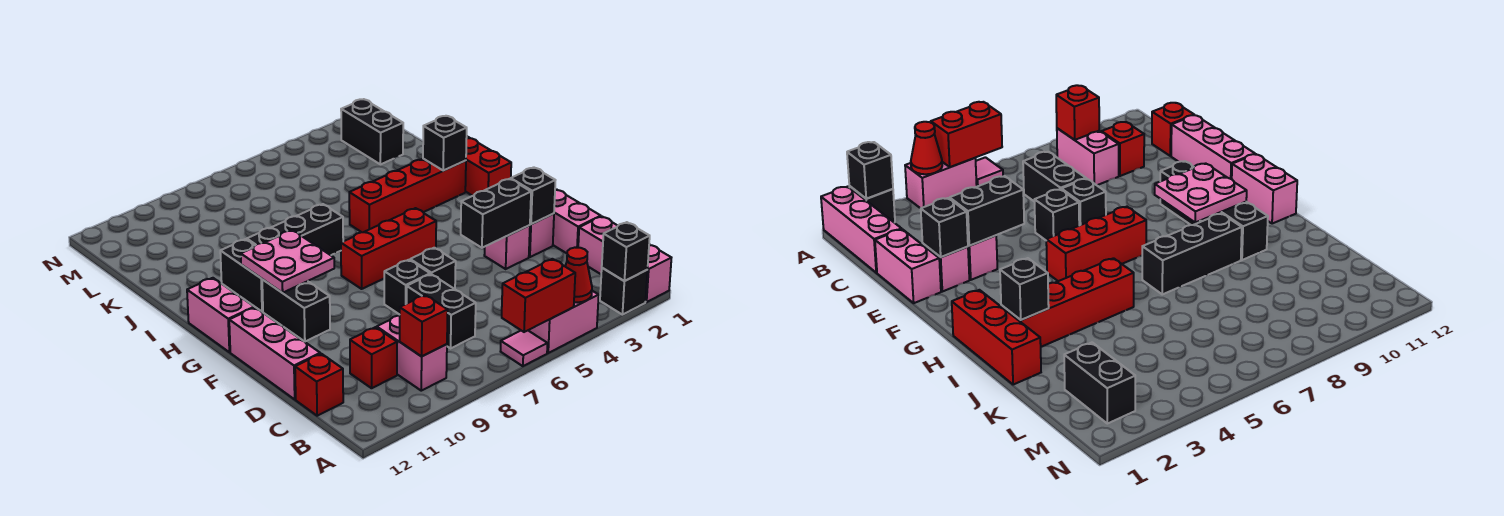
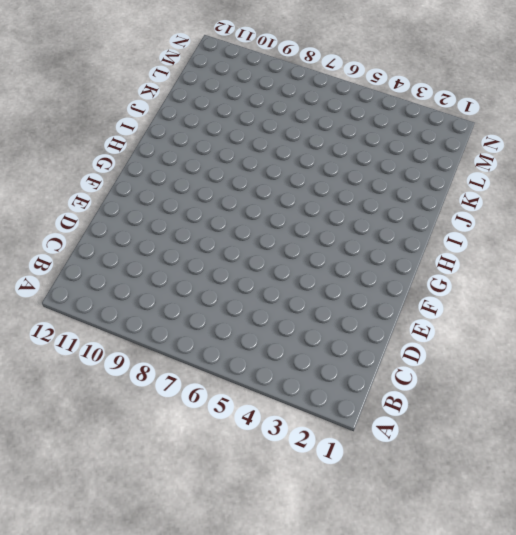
none -> pink brick A1:C1 level 1
none -> black brick A2 level 1
none -> pink brick A4:A5 level 1
none -> pink tile A6 level 1

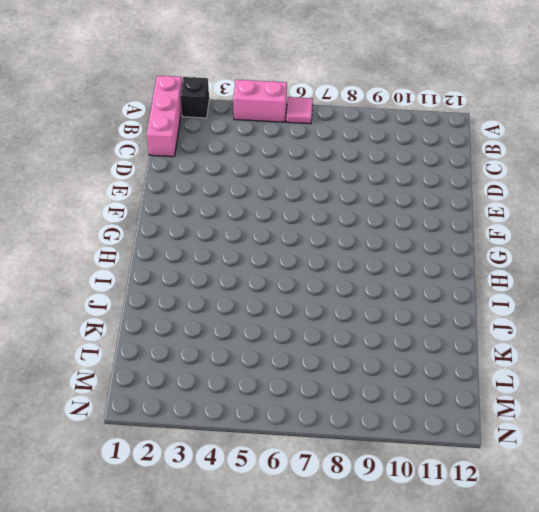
none -> pink brick B9:C9 level 1
none -> black brick C7:D7 level 1
none -> red brick C10 level 1
none -> red brick C12 level 1

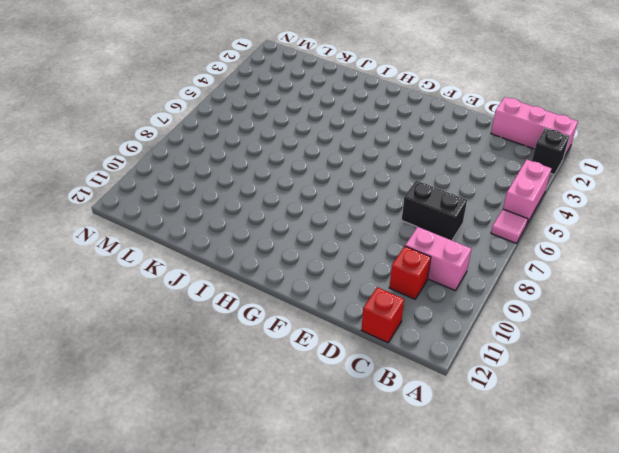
none -> pink brick D1:E1 level 1
none -> pink brick D12:F12 level 1
none -> pink brick E2 level 1
none -> pink brick E3 level 1

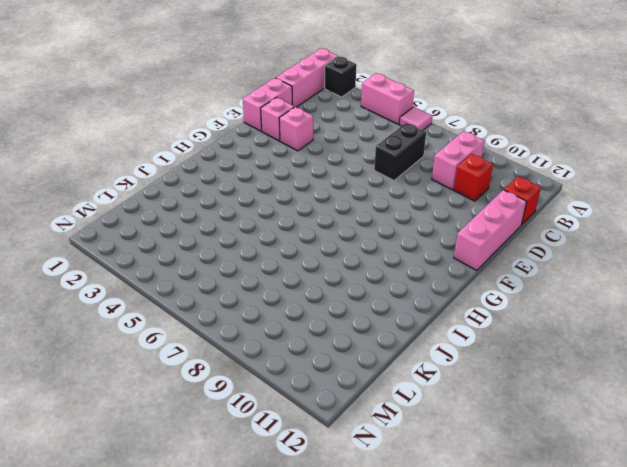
none -> black brick E6 level 1
none -> black brick E7 level 1
none -> black brick F10:G10 level 1
none -> red brick G5:G7 level 1

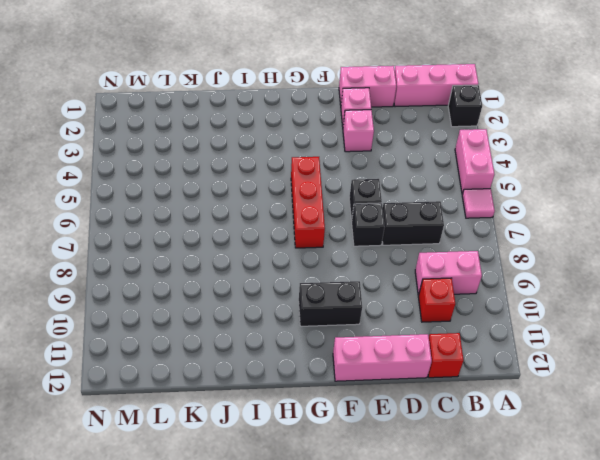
none -> pink brick G12:H12 level 1
none -> red brick H1:J1 level 1
none -> black brick H10:I10 level 1
none -> red brick I2:I5 level 1

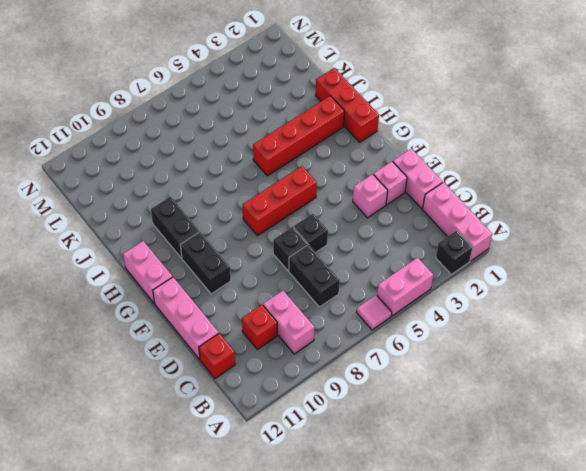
none -> black brick I7:I9 level 1
none -> black brick L2:M2 level 1
none -> black brick A2 level 2
none -> red cone A4 level 2

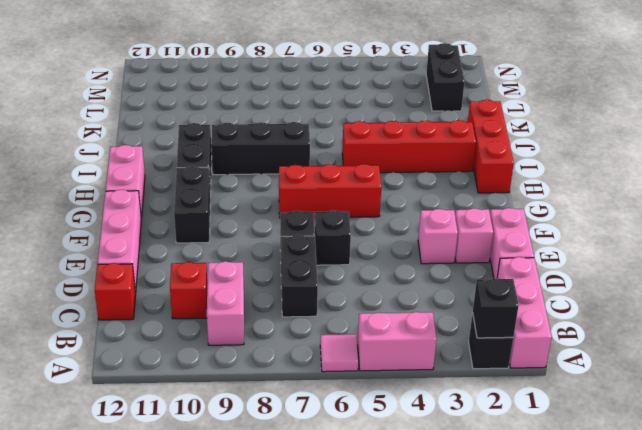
none -> red cone A4 level 2
none -> red brick A5:A6 level 2
none -> red brick B9 level 2
none -> black brick E2 level 2

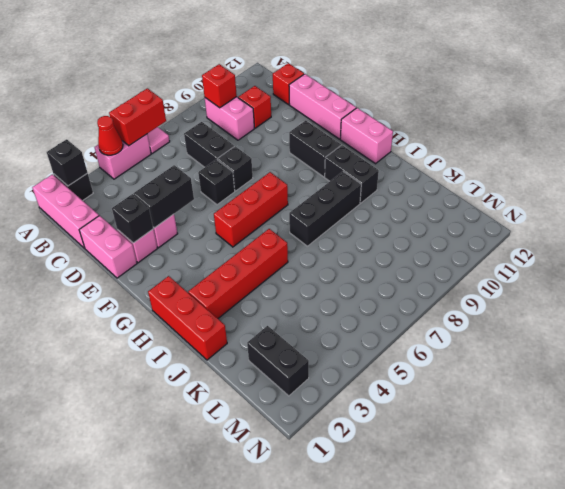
none -> pink plate G9:H10 level 2
none -> black brick I2 level 2

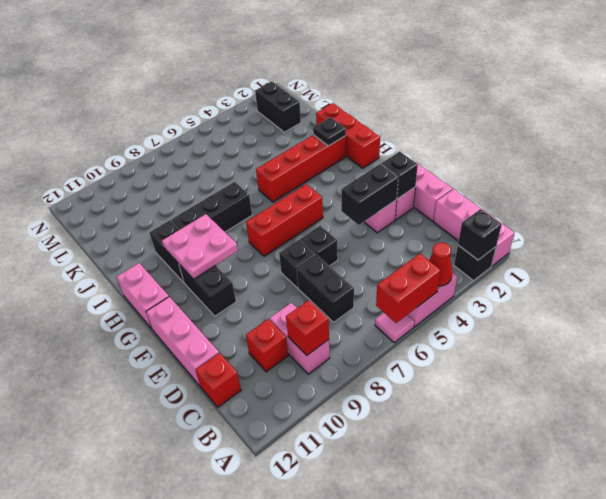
black plate I2 level 2 -> black brick I2 level 2

